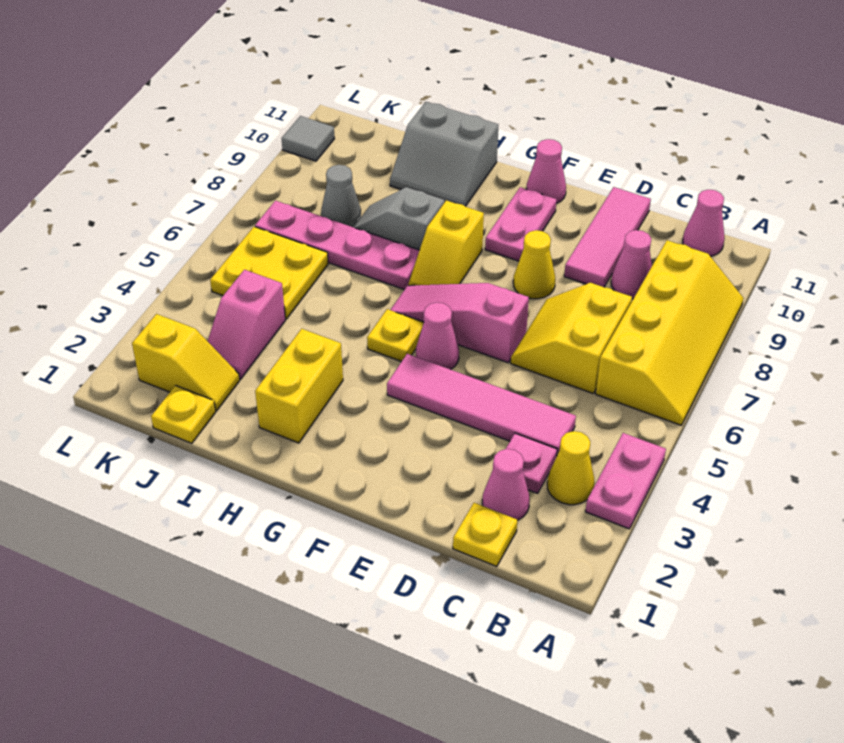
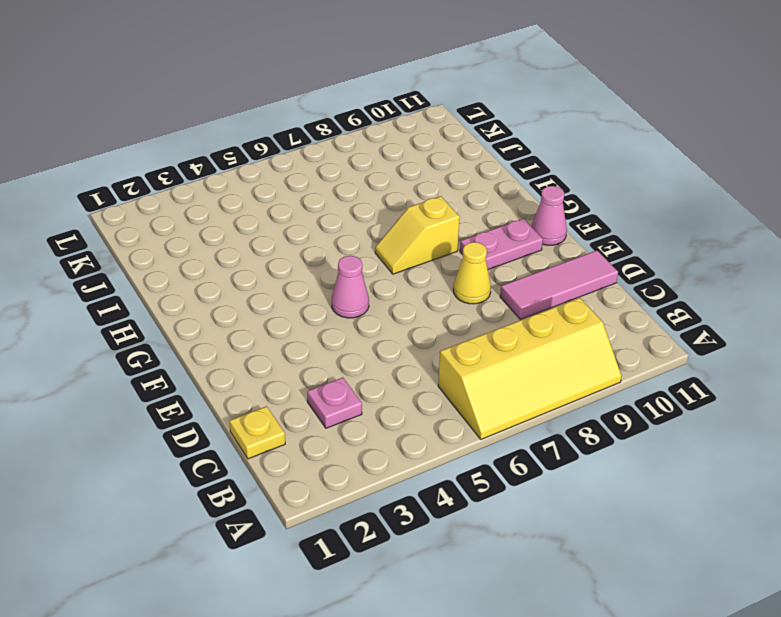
none -> pink plate A3:A4 level 1
none -> yellow cone B3 level 1
none -> pink cone B11 level 1

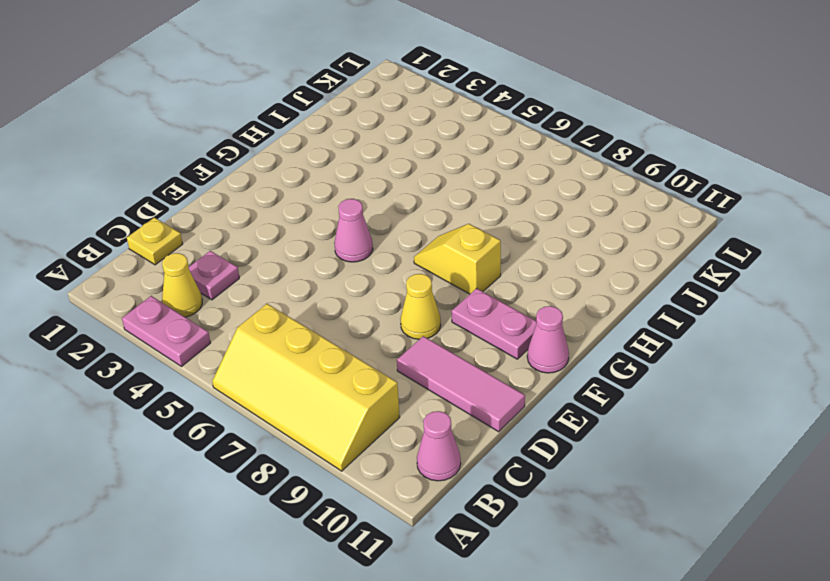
none -> pink cone C2 level 1
none -> pink tile C4:F4 level 1
none -> yellow slope C6:D7 level 1 top C

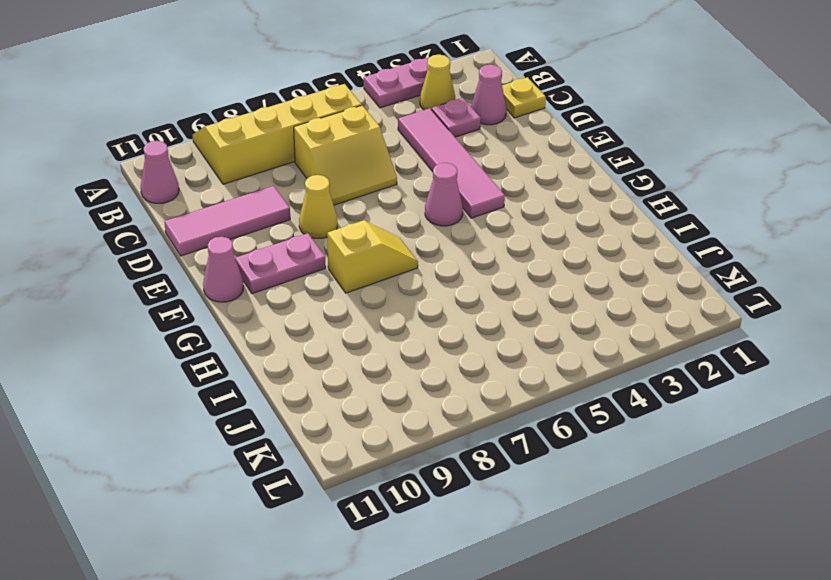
none -> pink cone C9 level 1
none -> pink slope E6:G6 level 1 top E
none -> yellow plate G5 level 1

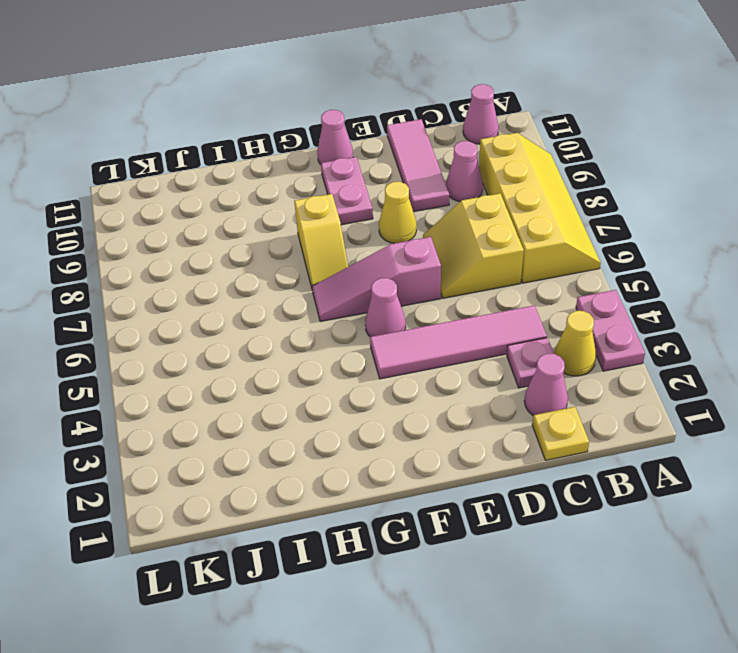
none -> yellow plate G5 level 1
none -> yellow brick H2:H3 level 1
none -> pink plate H7:K7 level 1

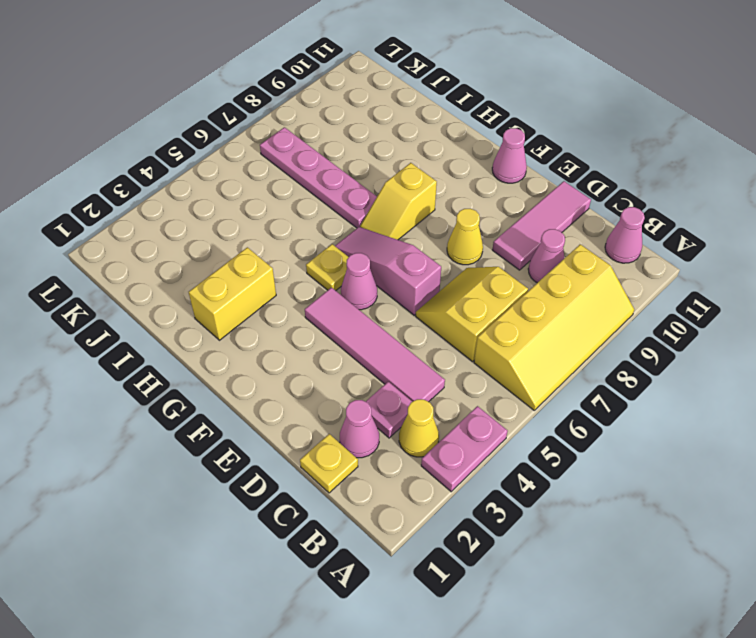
none -> pink plate F9:F10 level 1
none -> grey slope H8:I8 level 1 top H
none -> grey slope H10:I11 level 1 top 11

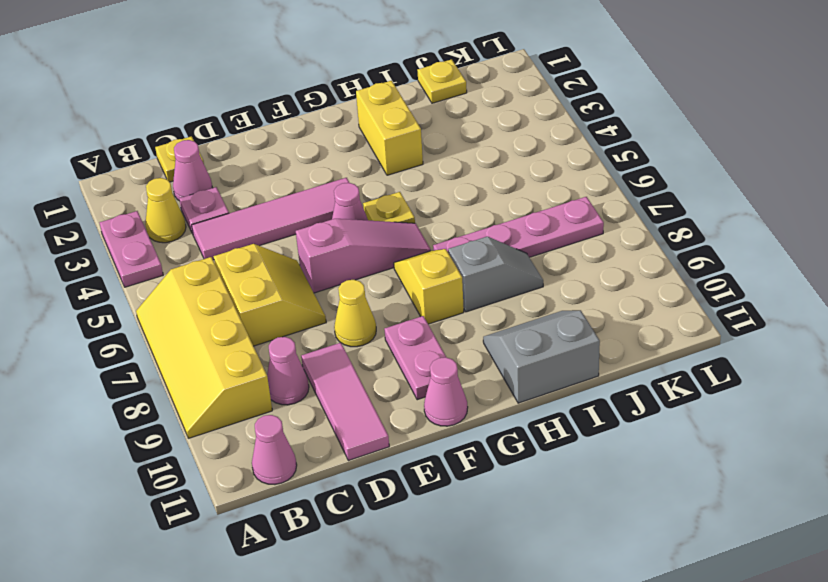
none -> yellow slope J2:K2 level 1 top K
none -> pink slope J3:J4 level 1 top 4
none -> yellow plate J5:K6 level 1

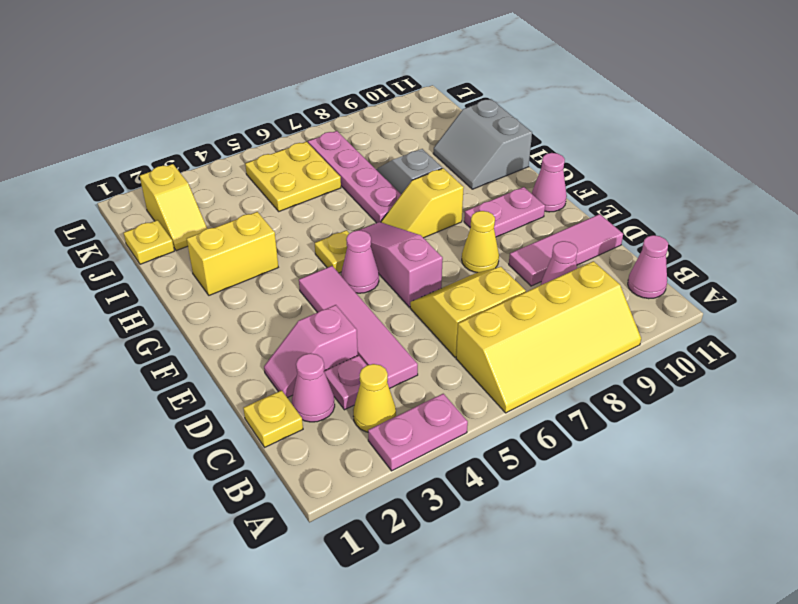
pink slope D2:D3 level 1 top 3 -> pink slope J3:J4 level 1 top 4
none -> grey cone J8 level 1
none -> grey tile L10 level 1

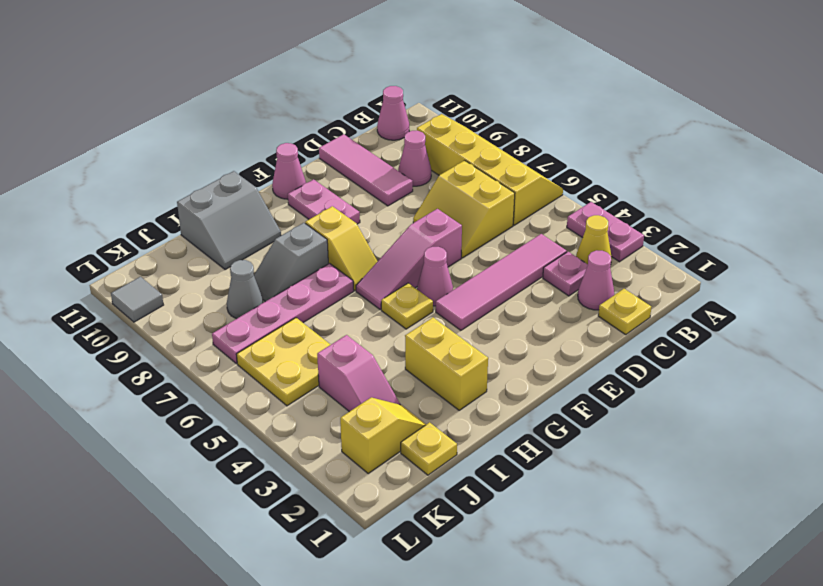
none -> yellow cone E8 level 1

